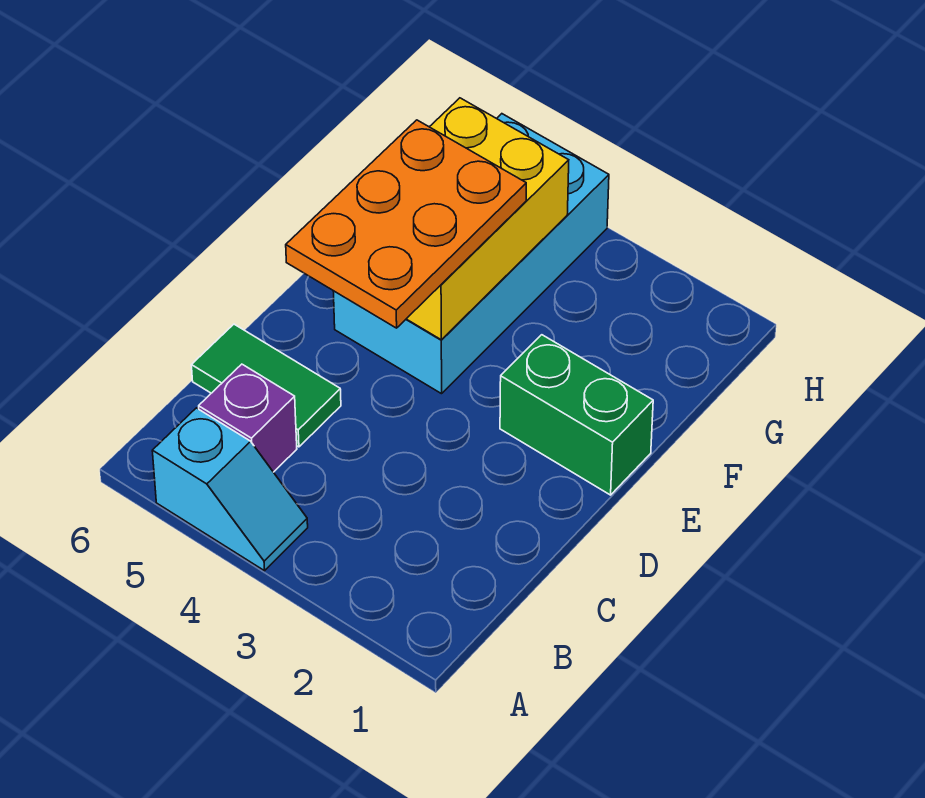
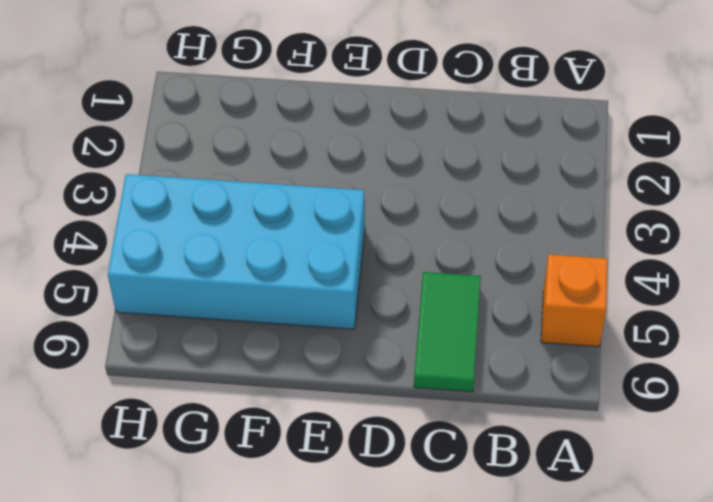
orange brick A5 level 1 -> cyan slope A4:A5 level 1 top 5
none -> purple brick B5 level 1
none -> green brick E1:E2 level 1

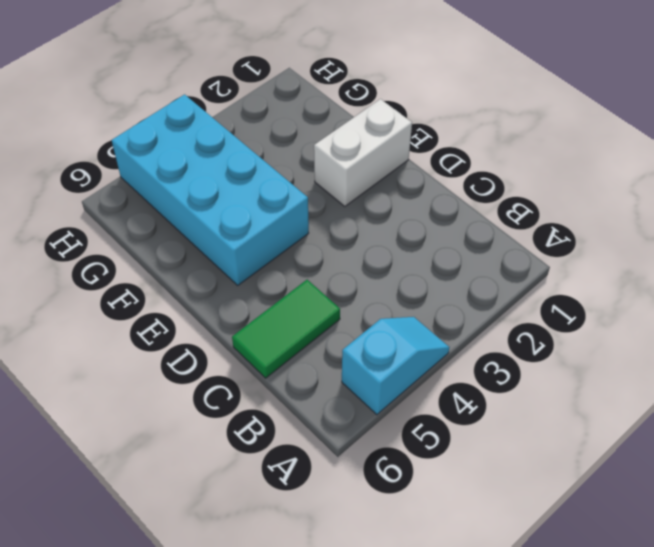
white brick E1:E2 level 1 -> green brick E1:E2 level 1
none -> purple brick B5 level 1
none -> yellow brick E4:G5 level 2

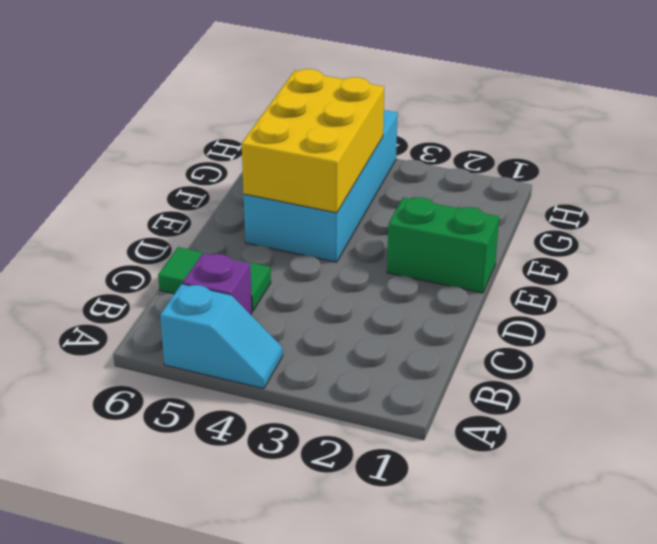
none -> orange plate D4:F5 level 3

